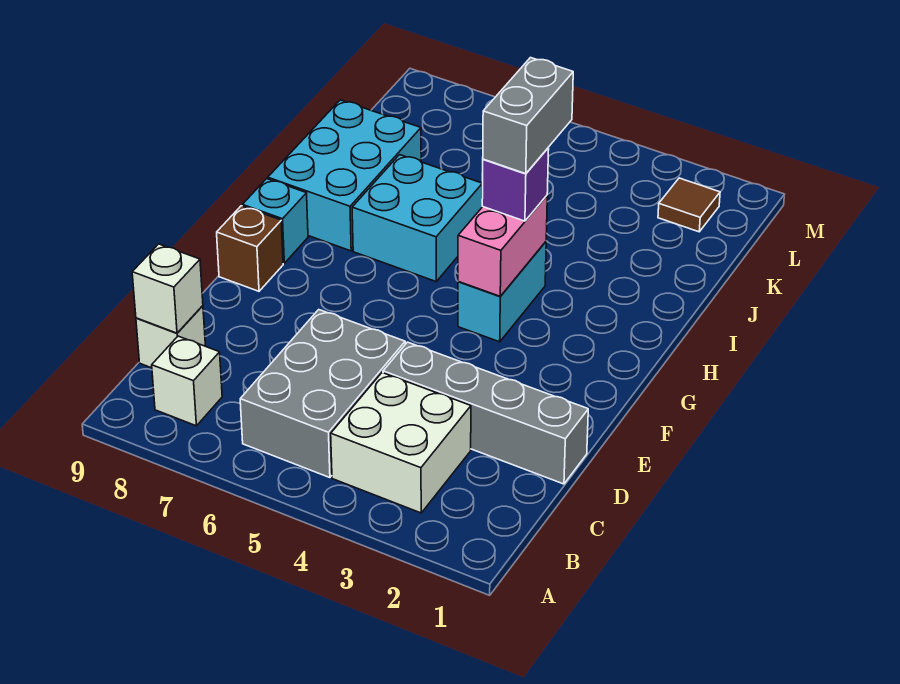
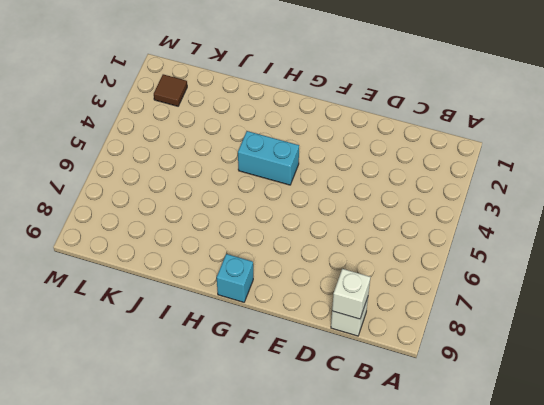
none -> white brick B3:C4 level 1
none -> grey brick B5:D6 level 1
none -> white brick B8 level 1

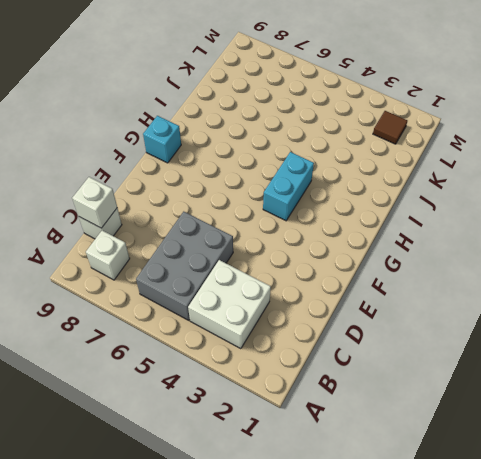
none -> grey brick D1:D4 level 1
none -> brown brick F9 level 1
none -> cyan brick H6:I7 level 1

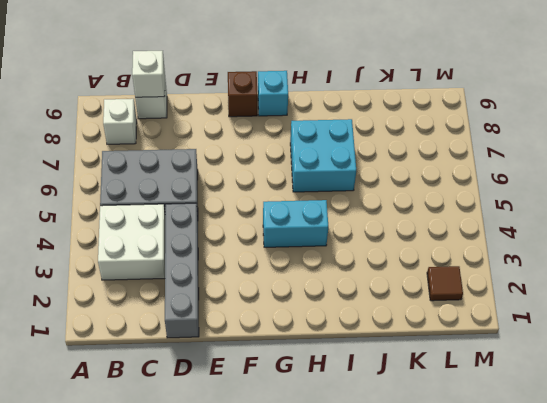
none -> cyan brick H8:J9 level 1
none -> pink brick G4:H4 level 2
none -> purple brick H4 level 3

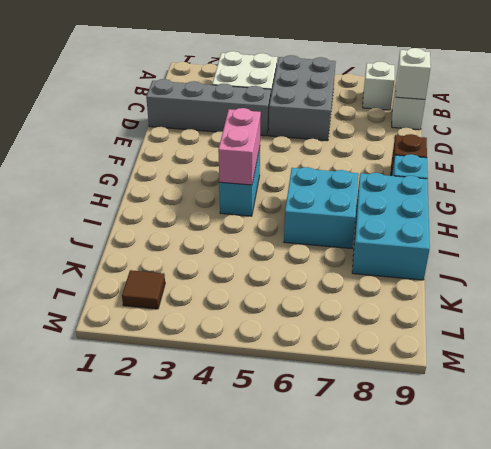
none -> purple brick H4 level 3
none -> grey brick H4:I4 level 4

